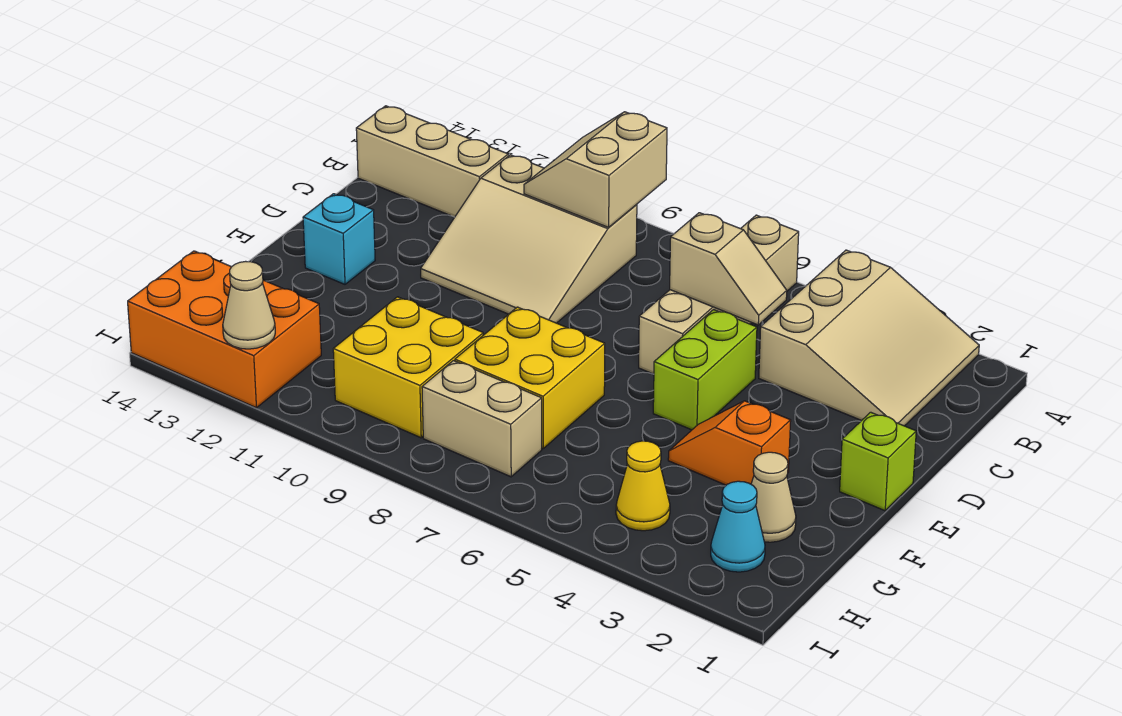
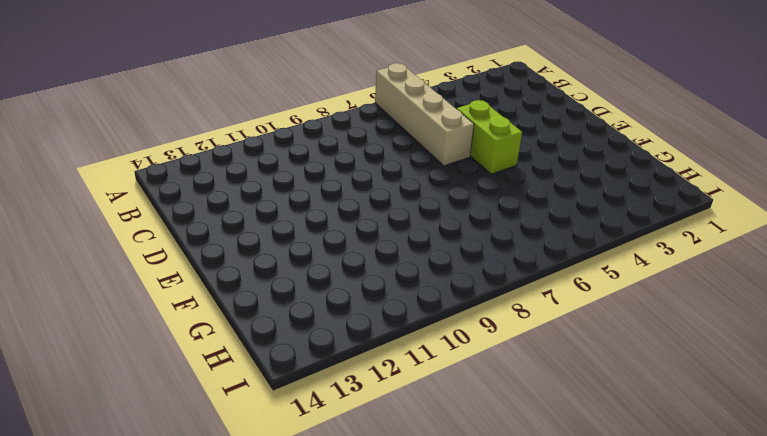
none -> tan slope A2:C4 level 1 top 4
none -> tan slope B9:D11 level 1 top B
none -> tan brick B12:B14 level 1

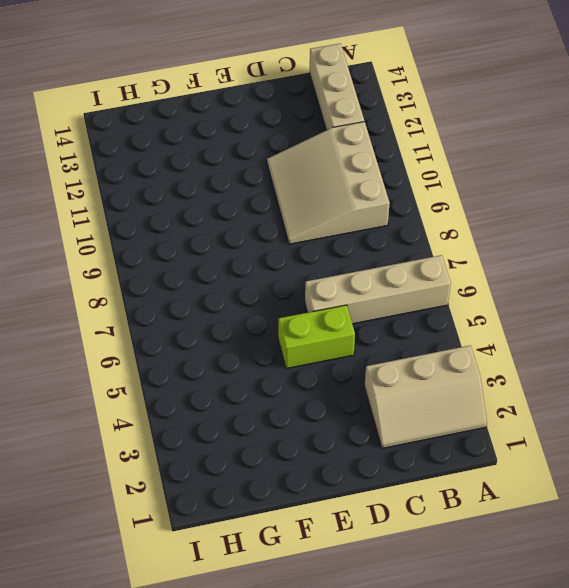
tan slope A2:C3 level 1 top 3 -> tan slope A2:C4 level 1 top 4
none -> lime brick E1 level 1
none -> cyan brick E13 level 1
none -> orange slope F3:F4 level 1 top 3

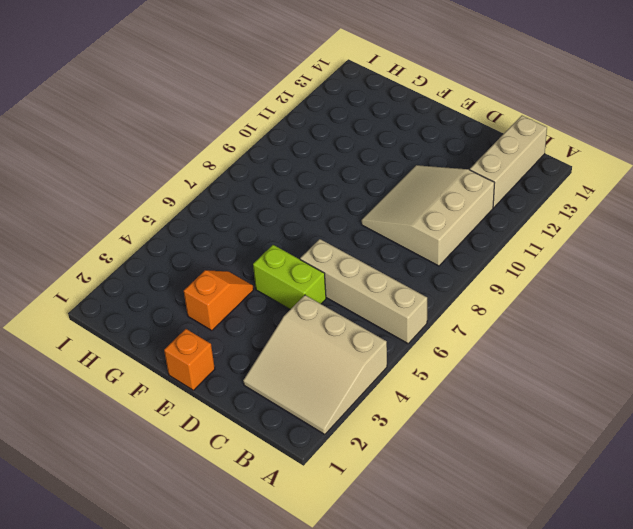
orange brick E1 level 1 -> lime brick E1 level 1
none -> cyan brick E13 level 1
none -> yellow brick F7:G8 level 1
none -> tan cone G2 level 1

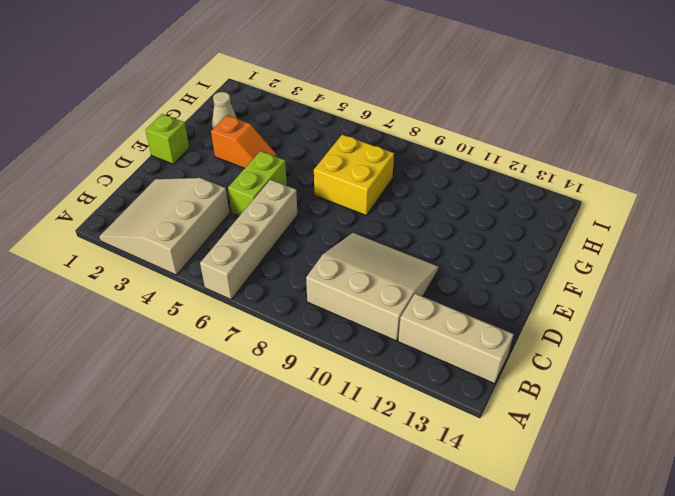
none -> cyan brick E13 level 1
none -> yellow brick G9:H10 level 1
none -> cyan cone H2 level 1

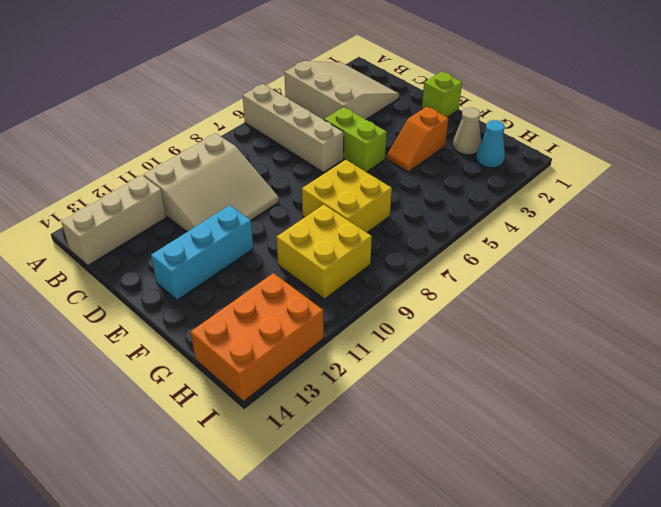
cyan brick E11:E13 level 1 -> cyan brick E13 level 1
none -> yellow cone H4 level 1
none -> tan brick H7:H8 level 1
none -> tan slope A9:B10 level 2 top 9

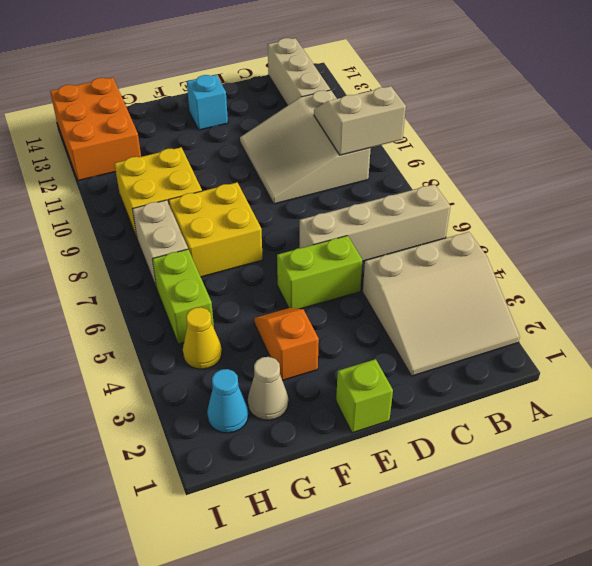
lime brick H5:H6 level 1 -> none
none -> tan slope C5:C6 level 2 top 6
none -> tan cone I12 level 2

